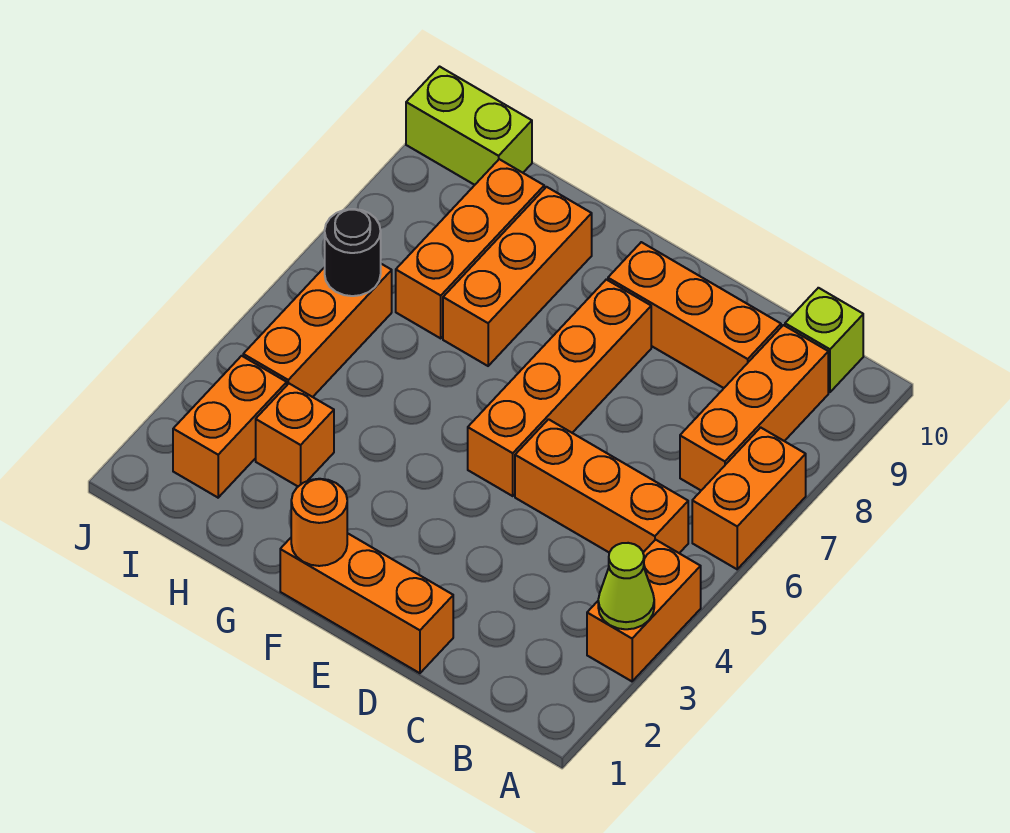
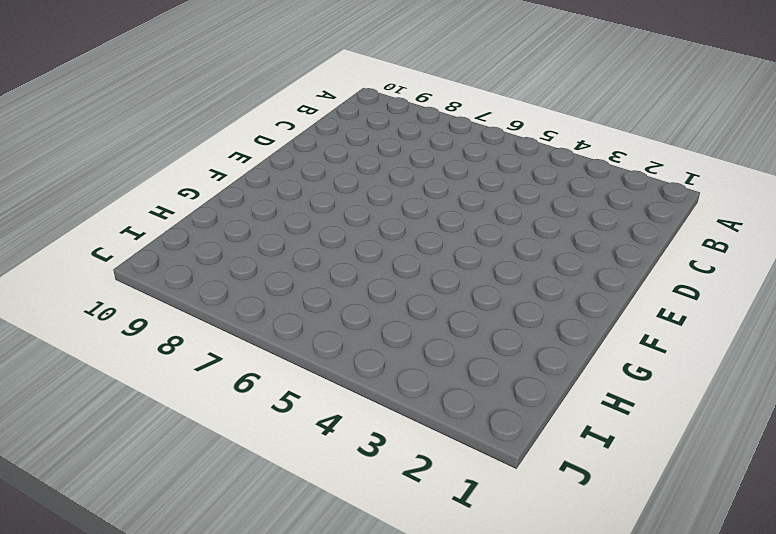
none -> orange brick A3:A4 level 1
none -> orange brick A6:A7 level 1
none -> orange brick B5:D5 level 1

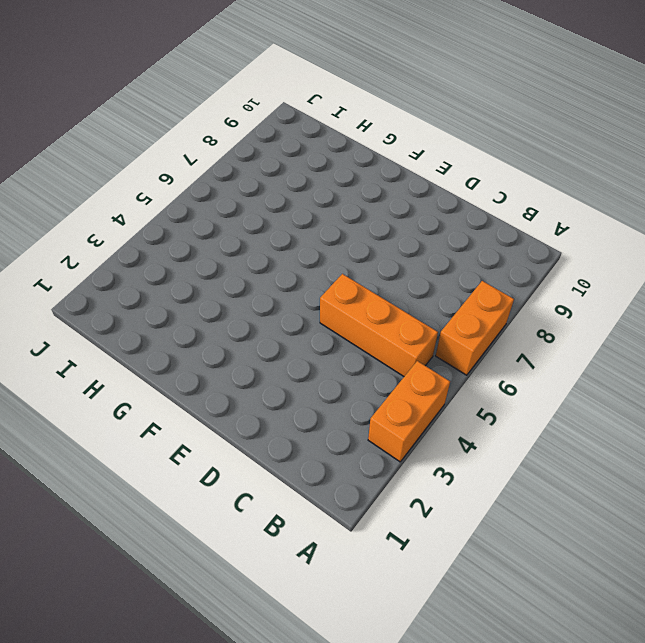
none -> orange brick B7:B9 level 1
none -> lime brick B10 level 1
none -> orange brick C9:E9 level 1

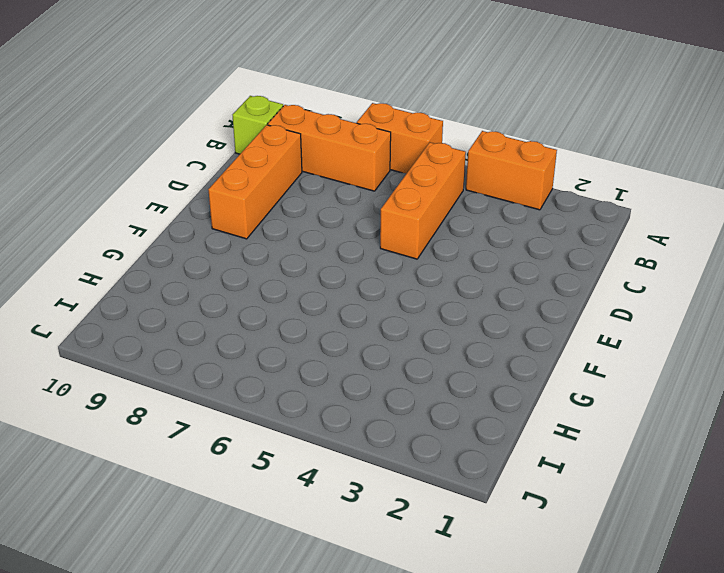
none -> orange brick D1:F1 level 1
none -> orange brick E5:E8 level 1
none -> orange brick G7:G9 level 1

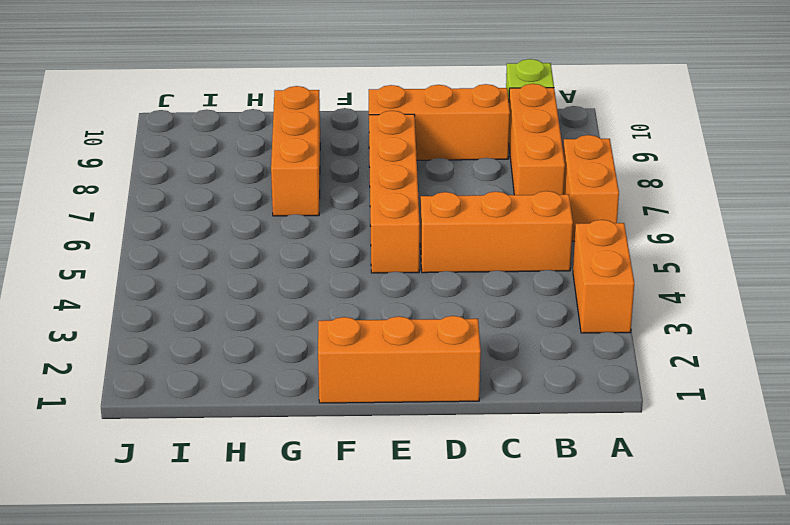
none -> orange brick H3 level 1
none -> orange brick H7:H9 level 1
none -> orange brick I2:I3 level 1

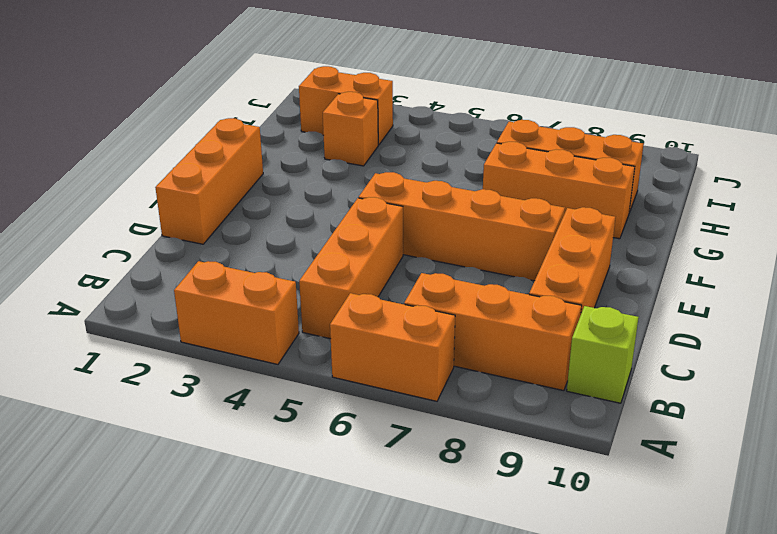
none -> orange brick I4:I6 level 1
none -> lime brick I10:J10 level 1
none -> lime cone A3 level 2

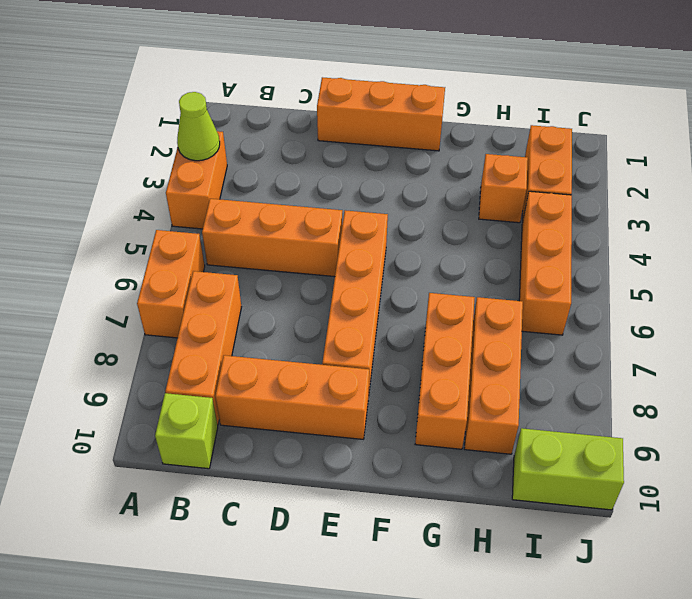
none -> orange round brick F1 level 2
none -> black round brick I6 level 2

